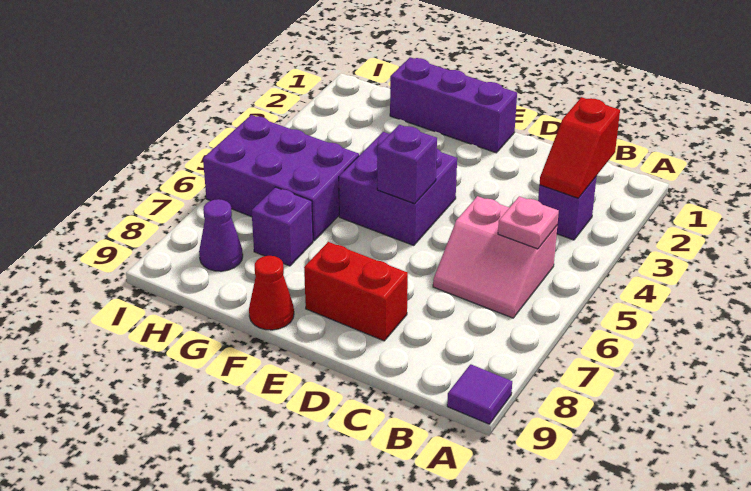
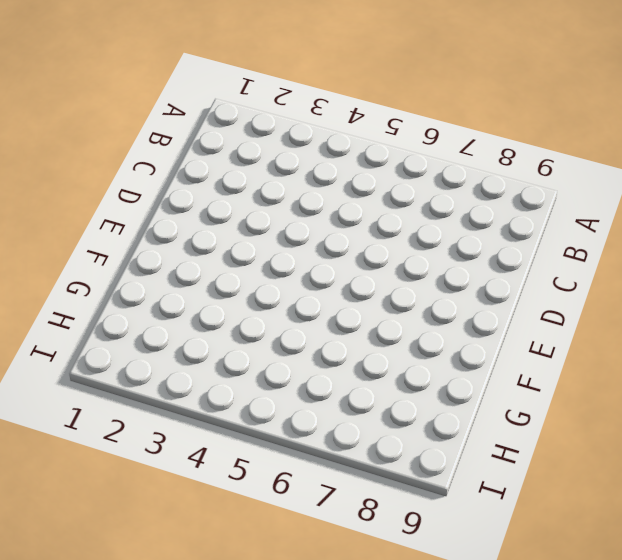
none -> purple tile A9 level 1
none -> purple brick B3 level 1
none -> pink slope B5:C6 level 1 top 5

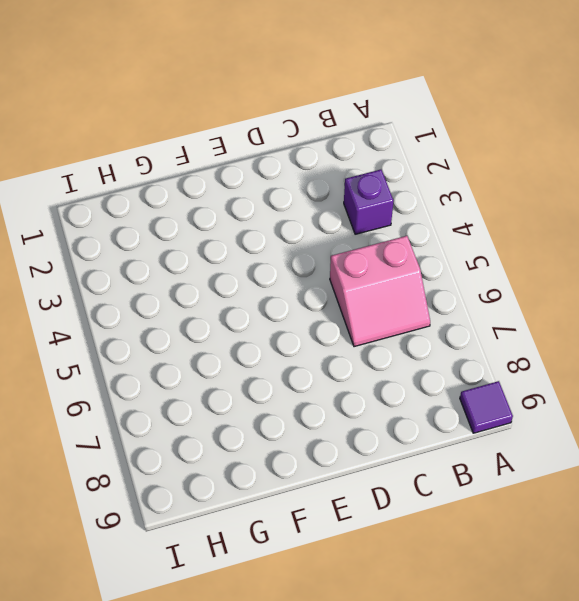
none -> red brick D8:E8 level 1
none -> purple brick E1:G1 level 1
none -> purple brick E4:F5 level 1

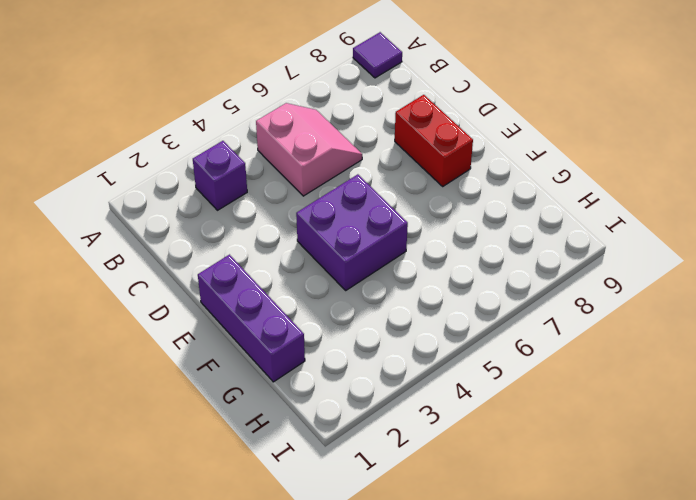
none -> red cone F9 level 1
none -> purple brick G5:I6 level 1
none -> purple brick G7 level 1

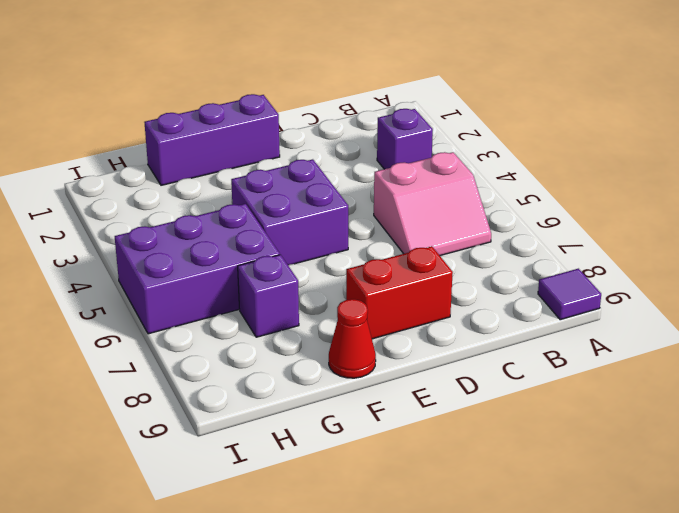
none -> purple cone H8 level 1
none -> red slope B2:B3 level 2 top 2
none -> pink plate B5 level 2

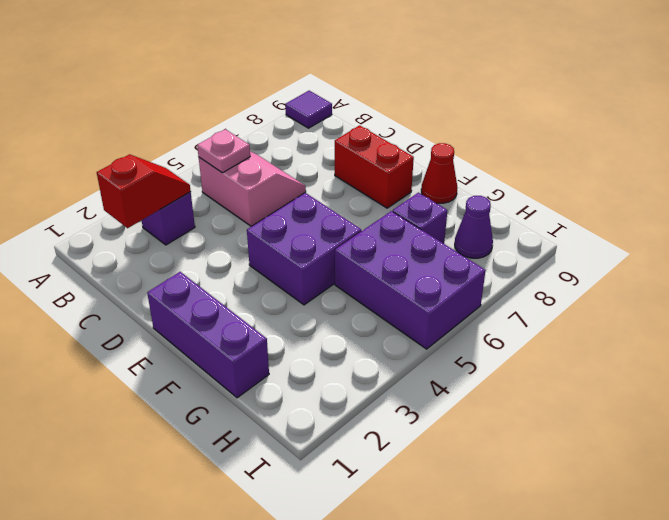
none -> purple brick E5 level 2

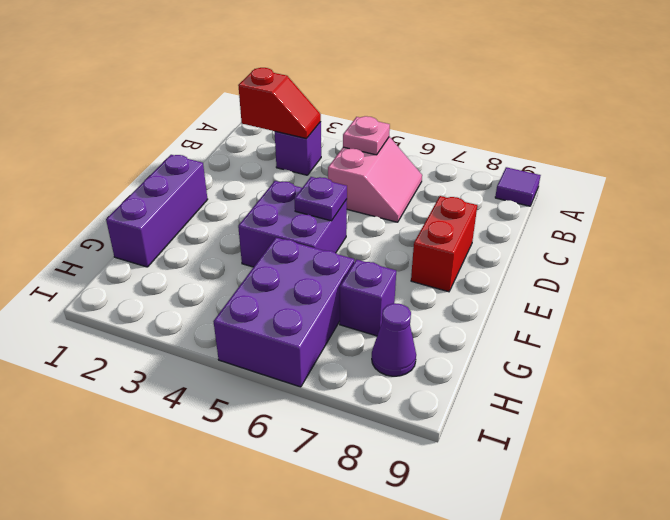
purple plate E5 level 2 -> purple brick E5 level 2
none -> red cone F9 level 1

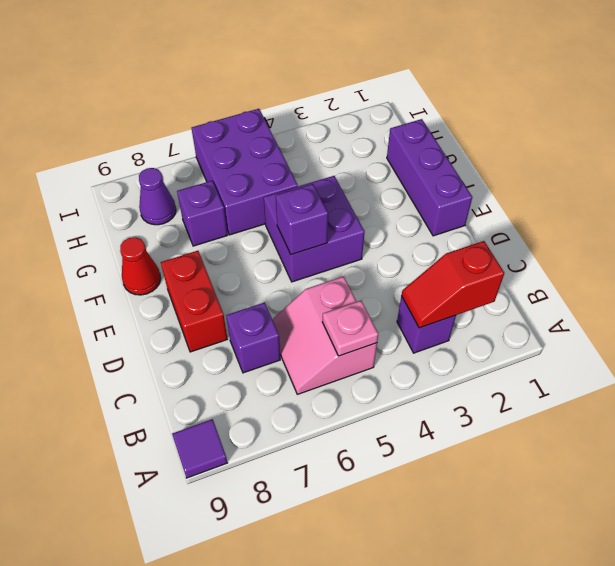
purple brick C7 level 1 -> none

